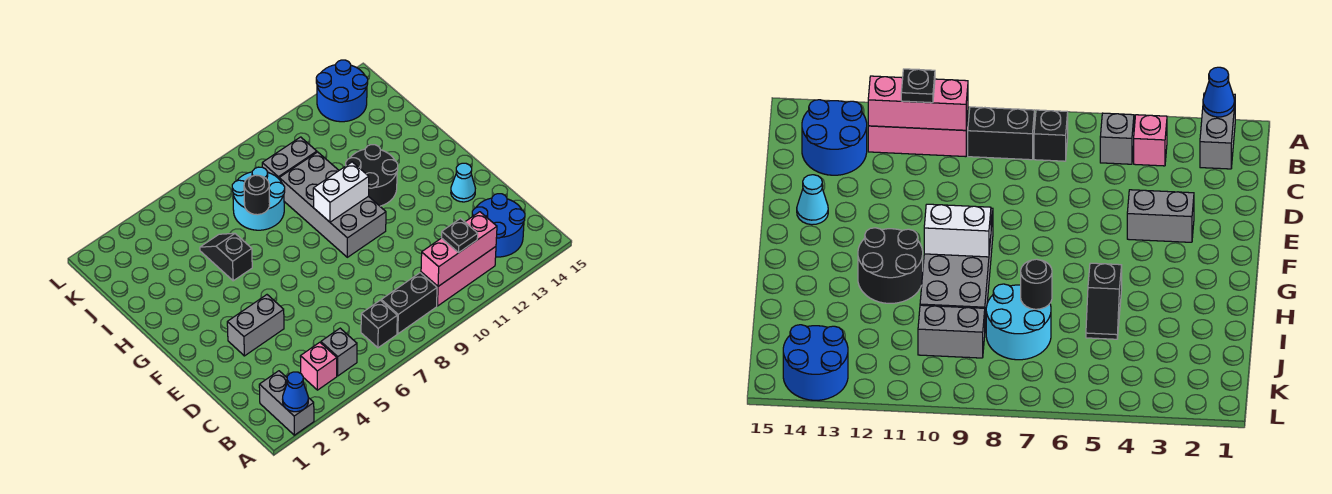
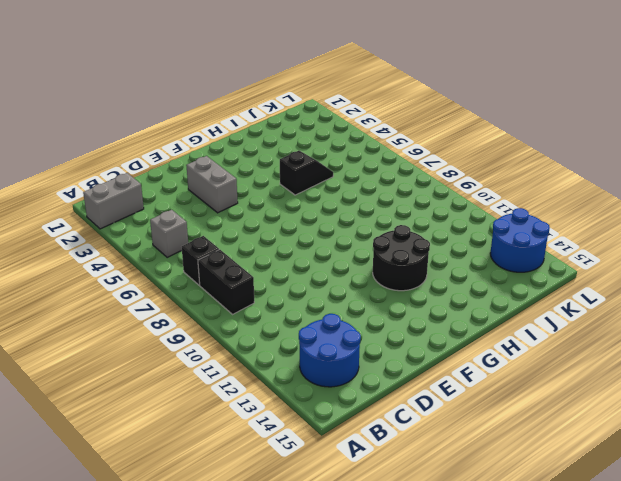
none -> pink brick B4 level 1
none -> pink brick B10:B12 level 1
none -> cyan cone E14 level 1

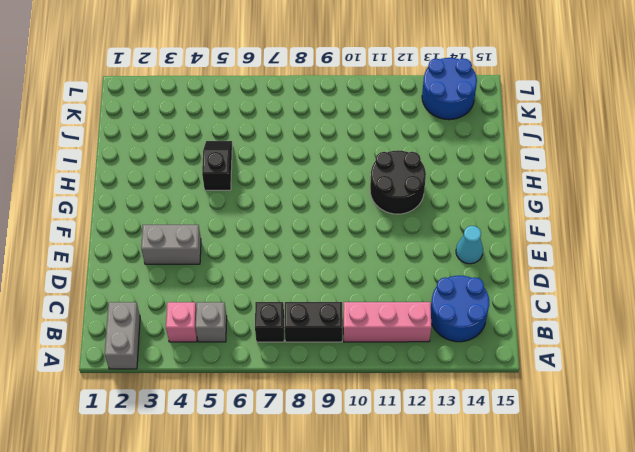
none -> grey brick F9:I10 level 1
none -> cyan round brick I7:J8 level 1
none -> grey brick J9:J10 level 1

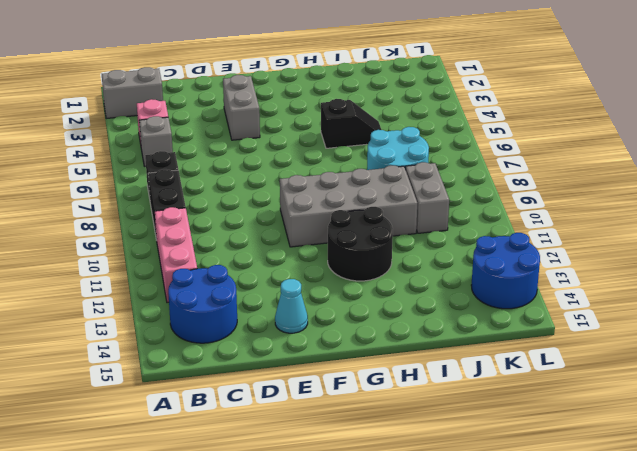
none -> blue cone A2 level 2
none -> pink brick B10:B12 level 2
none -> white brick G9:G10 level 2

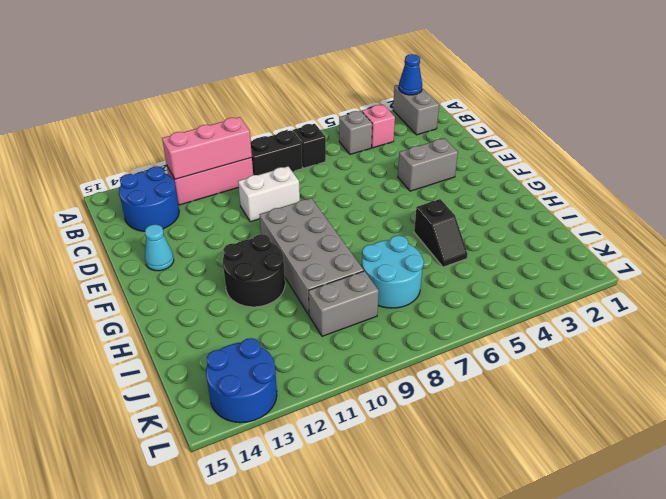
white brick D9:D10 level 1 -> white brick G9:G10 level 2
none -> black round brick I7 level 2
none -> black plate B11 level 3

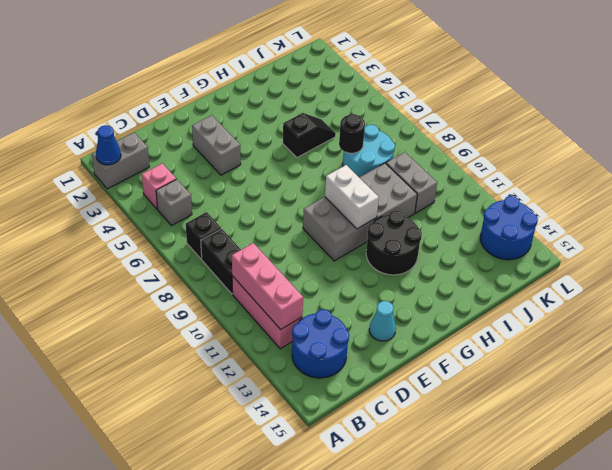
none -> black plate B11 level 3

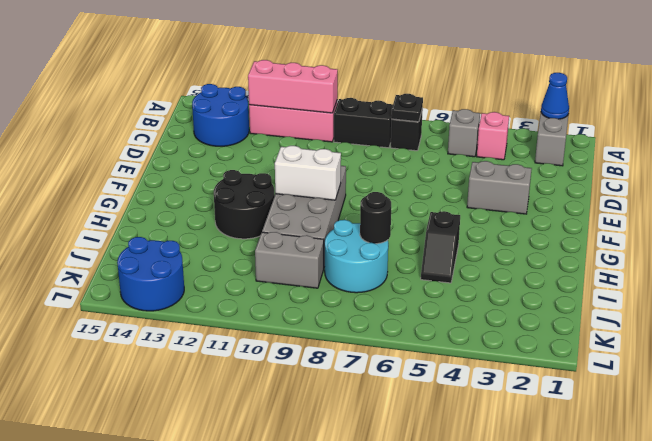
black plate B7 level 2 -> black plate B11 level 3
none -> cyan cone E14 level 1

